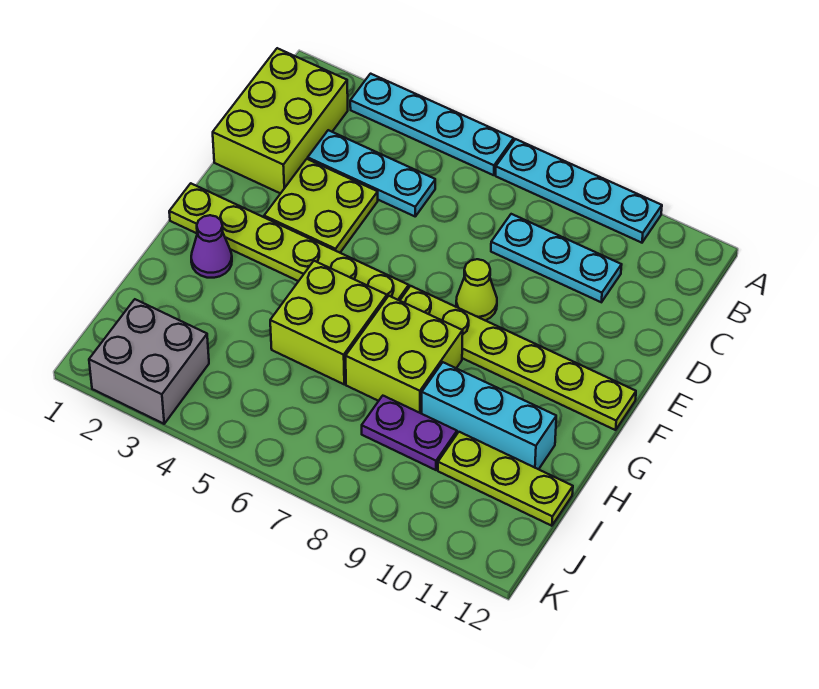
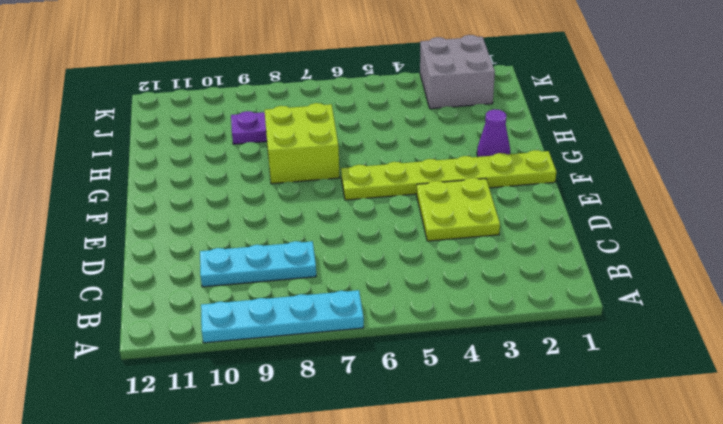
none -> cyan plate A3:A6 level 1
none -> lime brick B1:D2 level 1
none -> cyan plate C3:C5 level 1

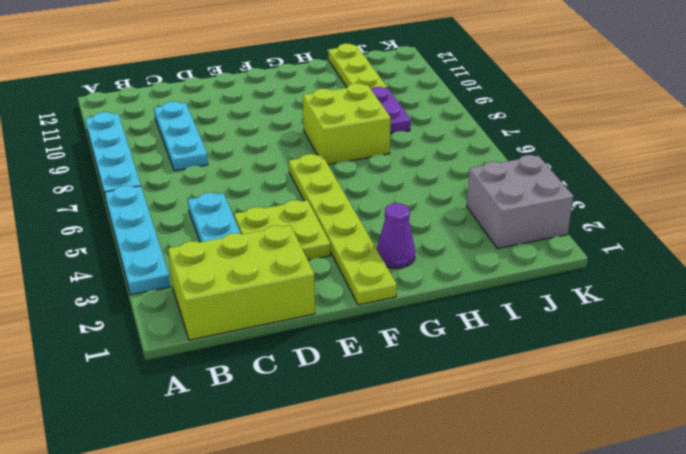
none -> lime cone E8 level 1
none -> lime plate F7:F12 level 1
none -> lime brick G5:H6 level 1

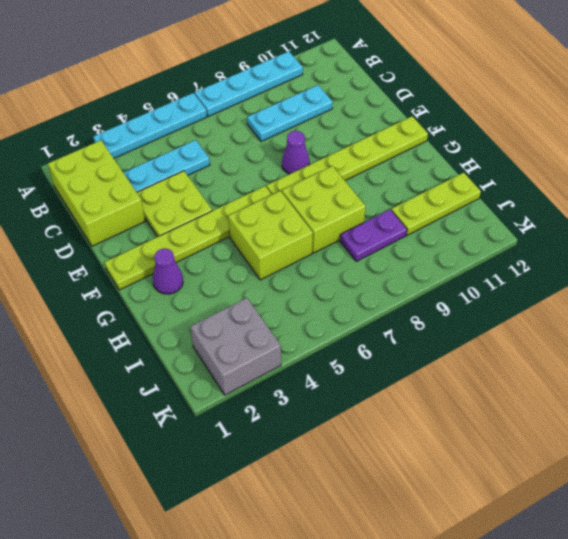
purple cone E8 level 1 -> lime cone E8 level 1
none -> cyan brick H9:H11 level 1

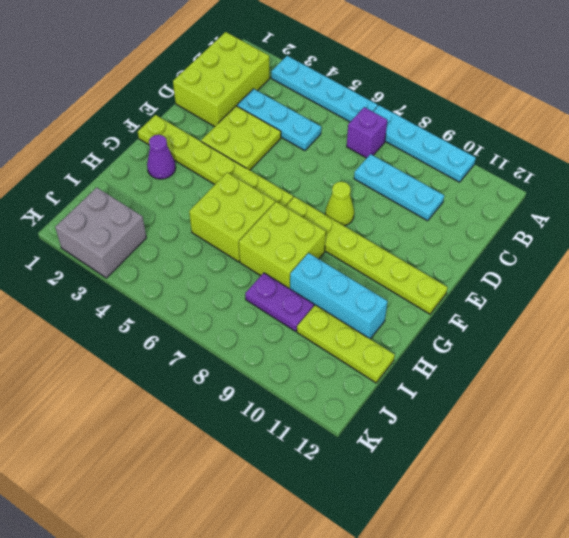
purple brick B7 level 1 -> none

